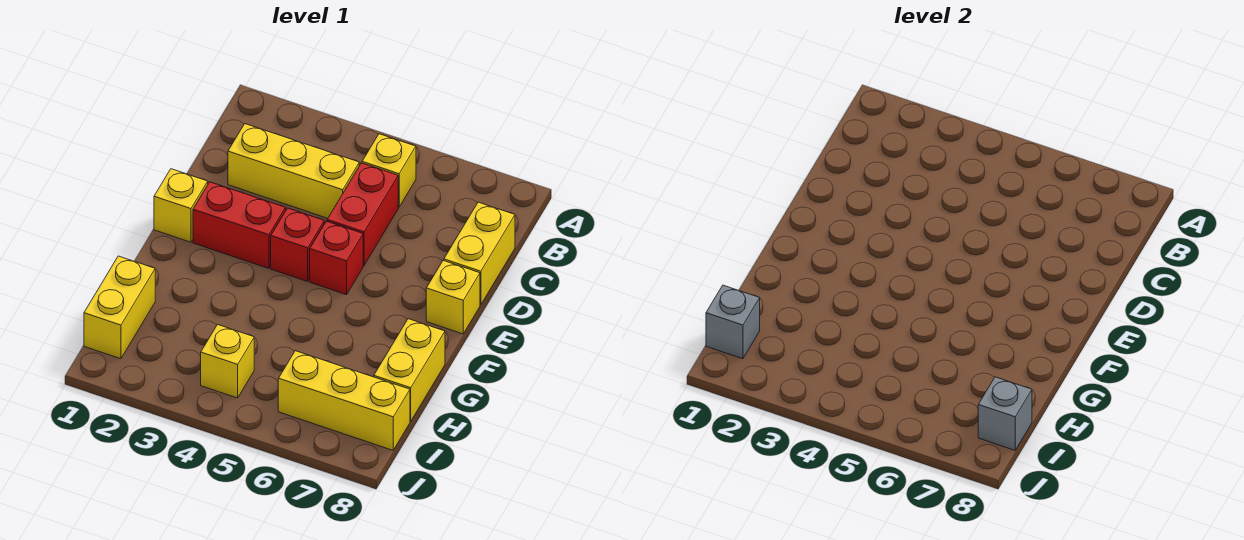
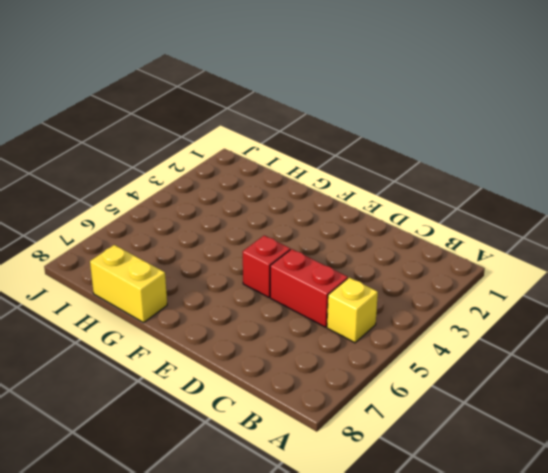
none -> yellow brick C2:C4 level 1
none -> yellow brick C8:D8 level 1
none -> yellow brick E1 level 1

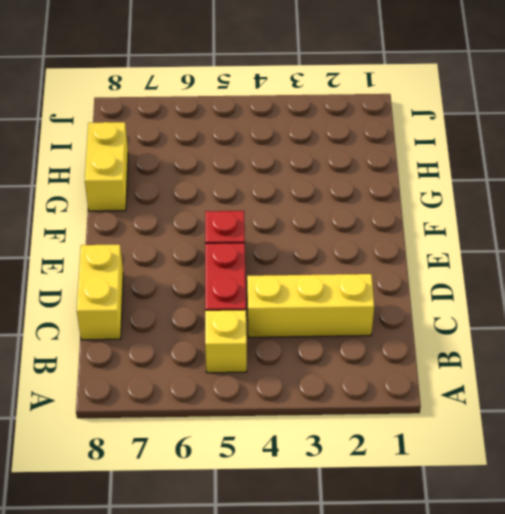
none -> yellow brick E1 level 1
none -> red brick E2:E3 level 1
none -> red brick E4 level 1

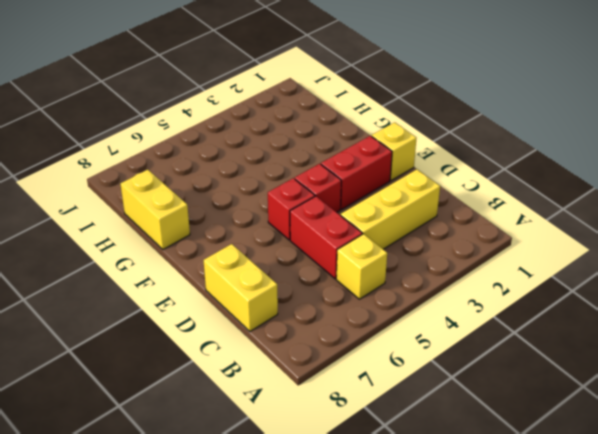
none -> yellow brick E8 level 1
none -> yellow brick H1:I1 level 1
none -> yellow brick I4 level 1

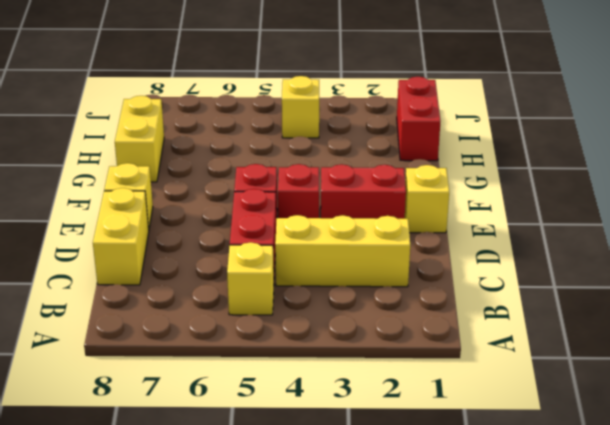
red brick H1:I1 level 1 -> yellow brick H1:I1 level 1
none -> yellow brick I6:I8 level 1
none -> grey brick I1 level 2
none -> grey brick I8 level 2

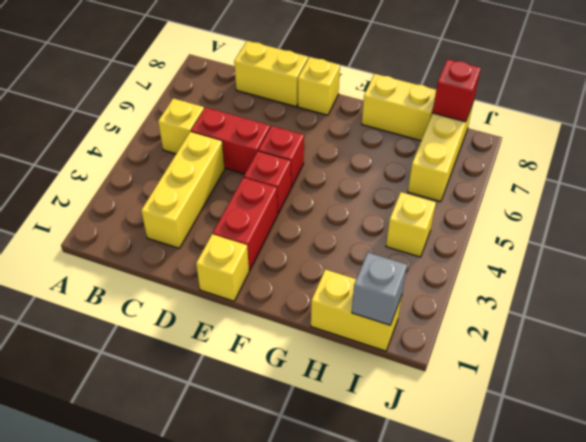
red brick I8 level 2 -> grey brick I8 level 2

